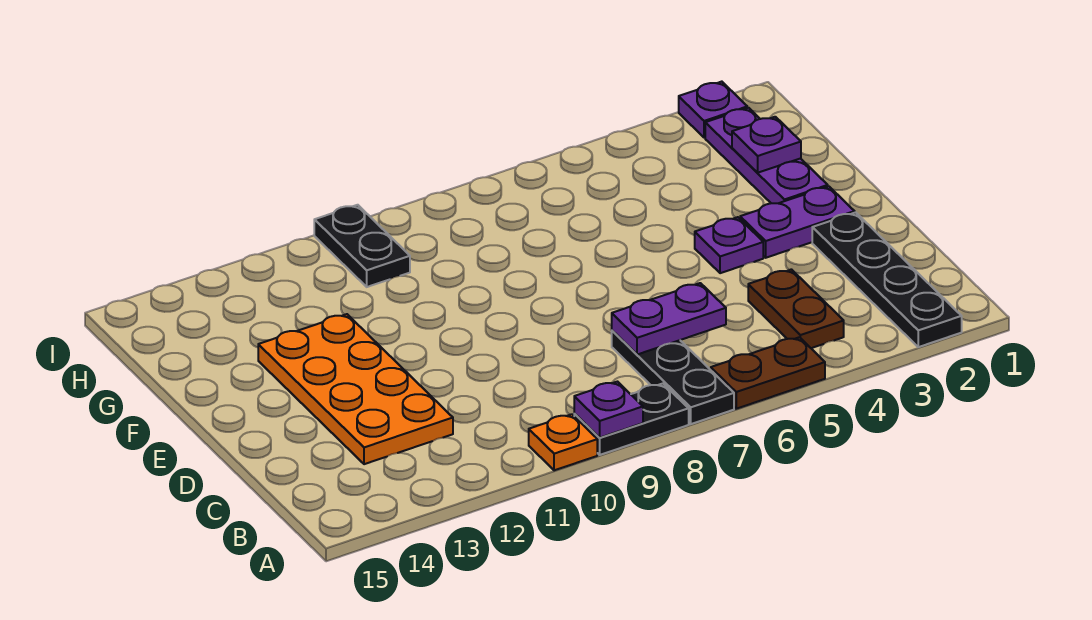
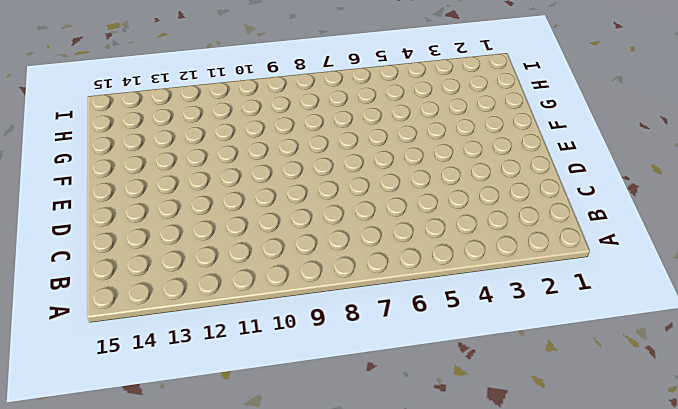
none -> black plate A2:D2 level 1
none -> brown plate A5:A6 level 1
none -> black plate A7:C7 level 1

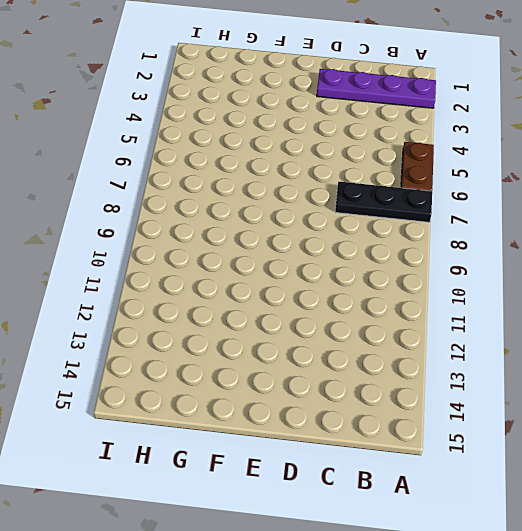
purple plate A2:D2 level 1 -> black plate A2:D2 level 1
none -> black plate A8:A9 level 1
none -> orange plate A10 level 1
none -> brown plate B4:C4 level 1

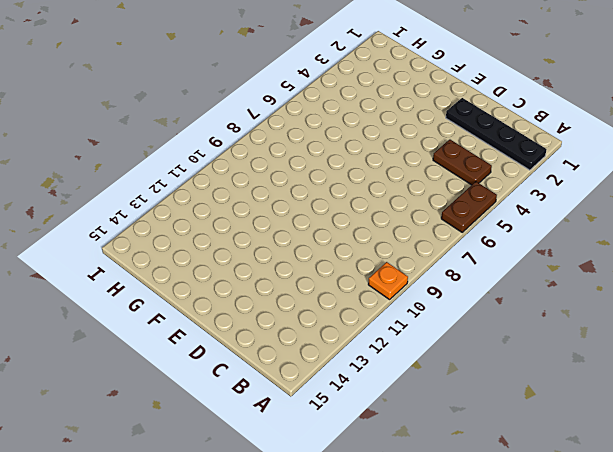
none -> black plate A7:C7 level 1
none -> black plate A8:A9 level 1
none -> orange plate C12:F13 level 1

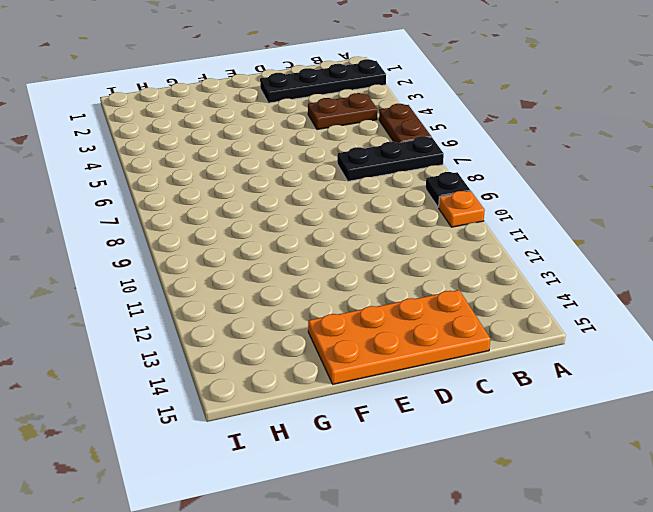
black plate A9 level 1 -> black plate A8:A9 level 1
orange plate C14:F15 level 1 -> orange plate C12:F13 level 1
none -> purple plate E2:E3 level 1
none -> purple plate E4 level 1
none -> purple plate F2:H2 level 1

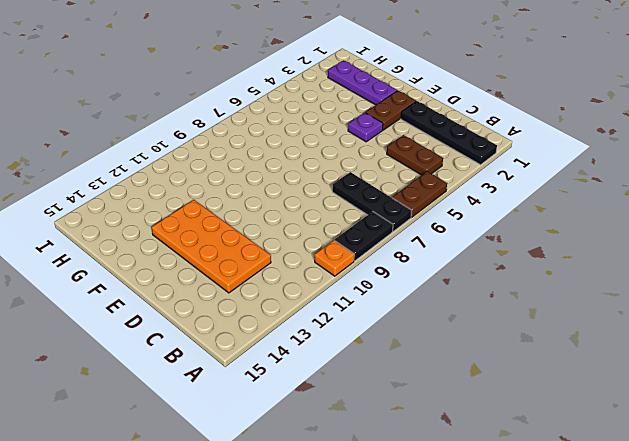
brown plate E2:E3 level 1 -> purple plate E2:E3 level 1
none -> black plate H10:I10 level 1
none -> purple plate I2 level 1
none -> purple plate A9 level 2

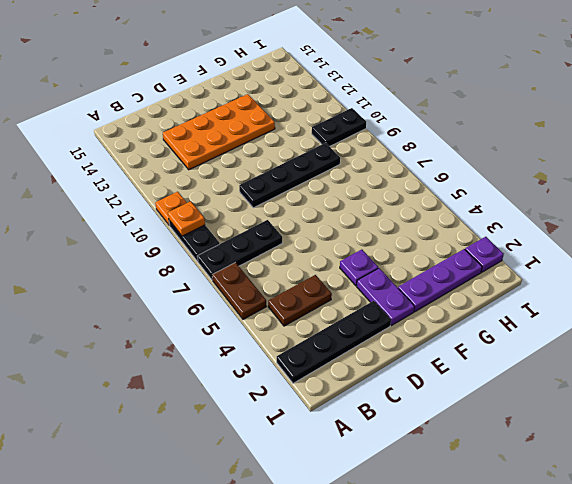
orange plate A9 level 2 -> purple plate A9 level 2
black plate D9:G9 level 1 -> none
none -> purple plate C6:C7 level 2
none -> purple plate G2 level 2

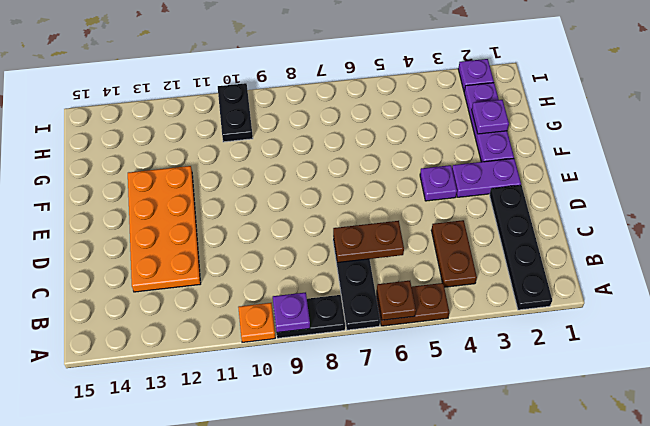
brown plate A6 level 2 -> none
brown plate C6:C7 level 2 -> purple plate C6:C7 level 2

